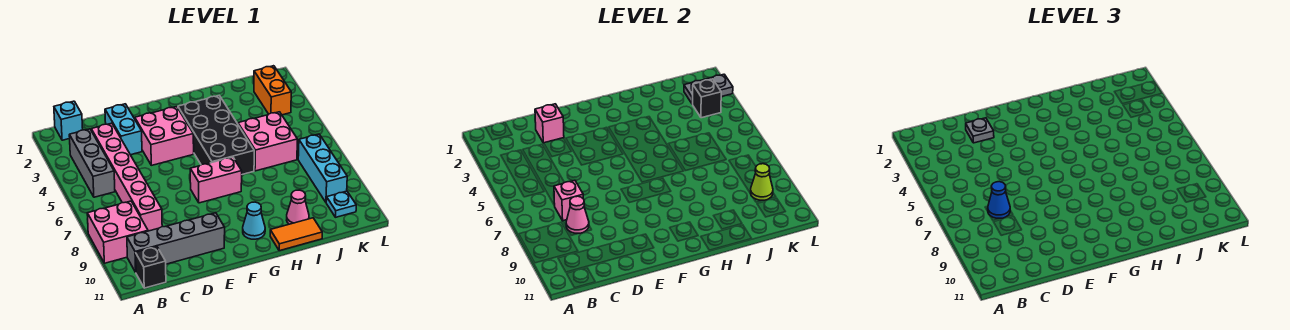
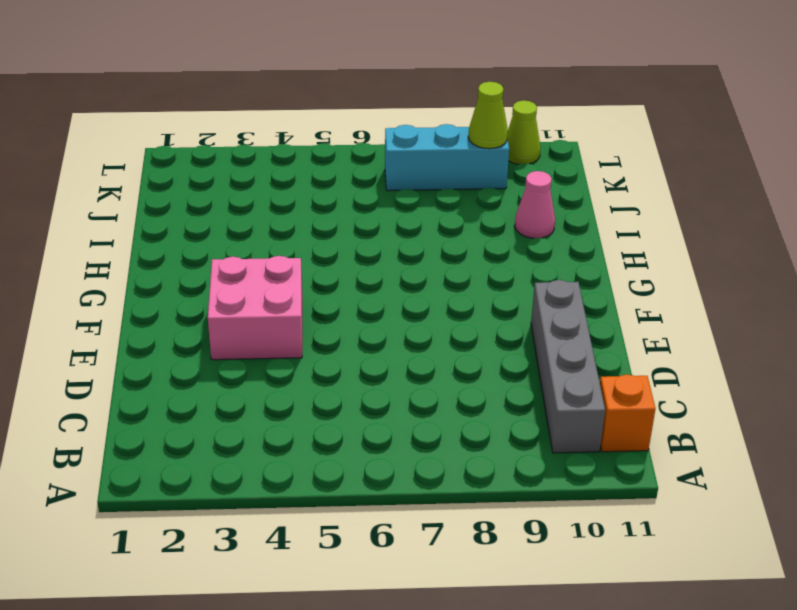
orange brick B11 level 1 -> black brick B11 level 1
lime cone L10 level 1 -> none
none -> pink brick A8:B9 level 1
none -> cyan brick B1 level 1
none -> grey brick B3:B5 level 1

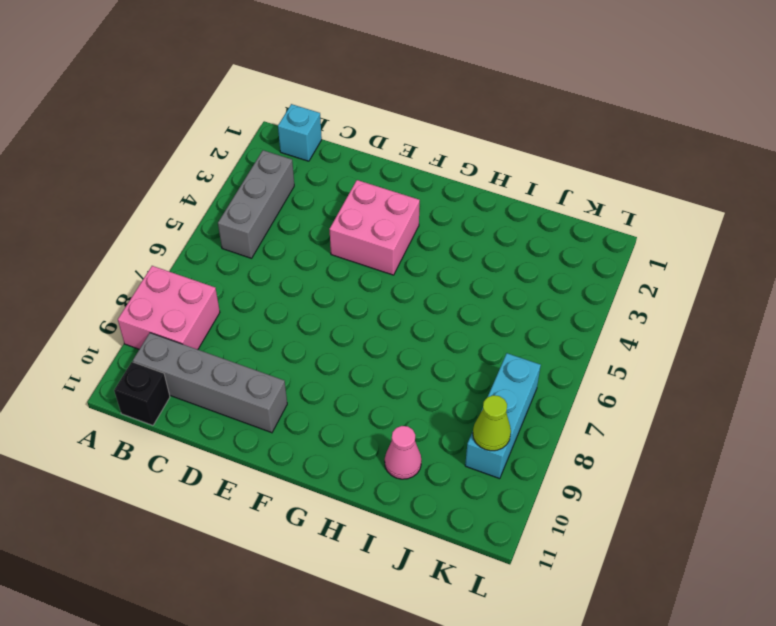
none -> pink brick C3:C8 level 1
none -> cyan brick D2:D3 level 1
none -> pink brick F7:G7 level 1

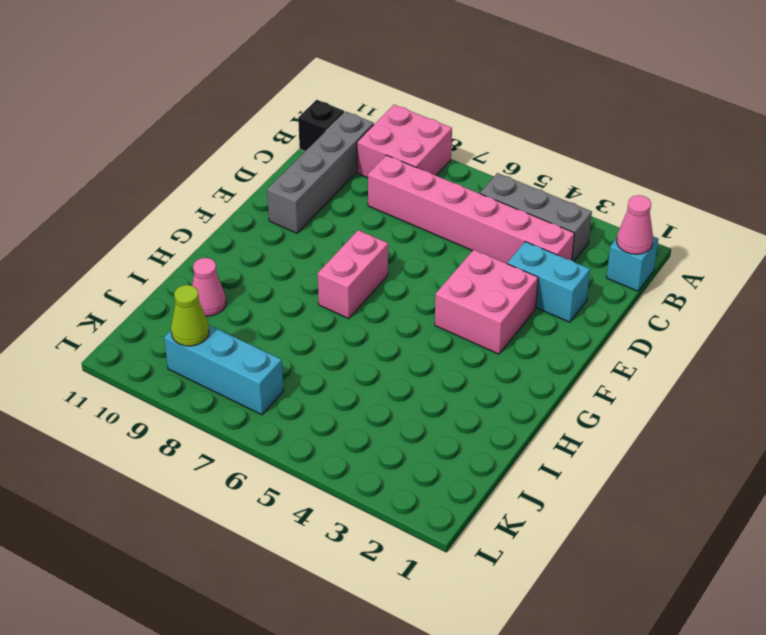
pink cone B1 level 2 -> pink cone C8 level 2
none -> black brick G3:H6 level 1
none -> cyan cone G10 level 1
none -> orange tile H11:I11 level 1

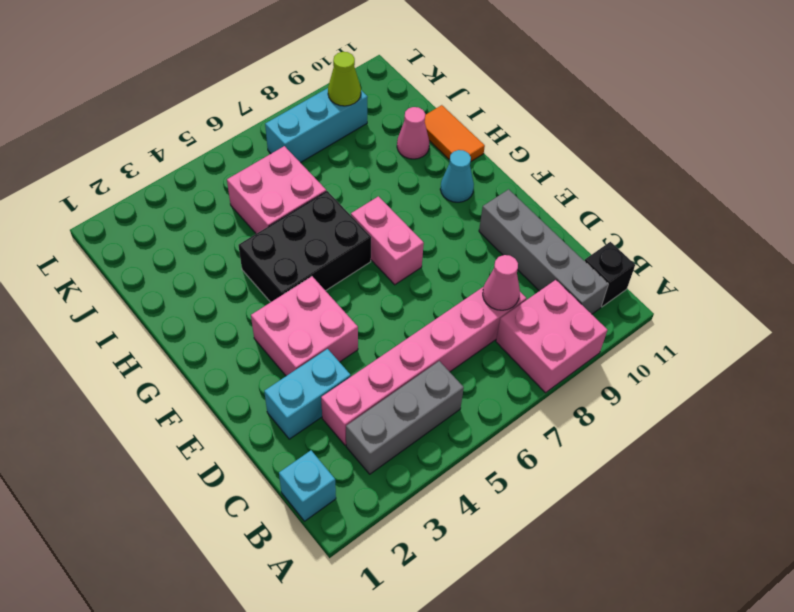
black brick G4:H6 level 1 -> black brick G3:H6 level 1
none -> orange brick K2:K3 level 1
none -> cyan plate K10 level 1
none -> pink brick C7 level 2

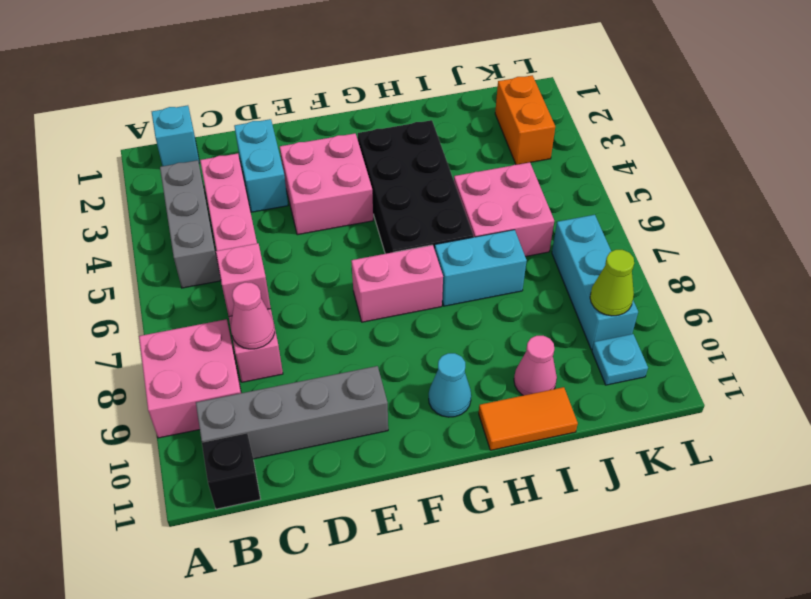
cyan brick H7:I7 level 1 -> none
none -> pink brick D2 level 2
none -> grey plate K2:L2 level 2
none -> black brick K3 level 2

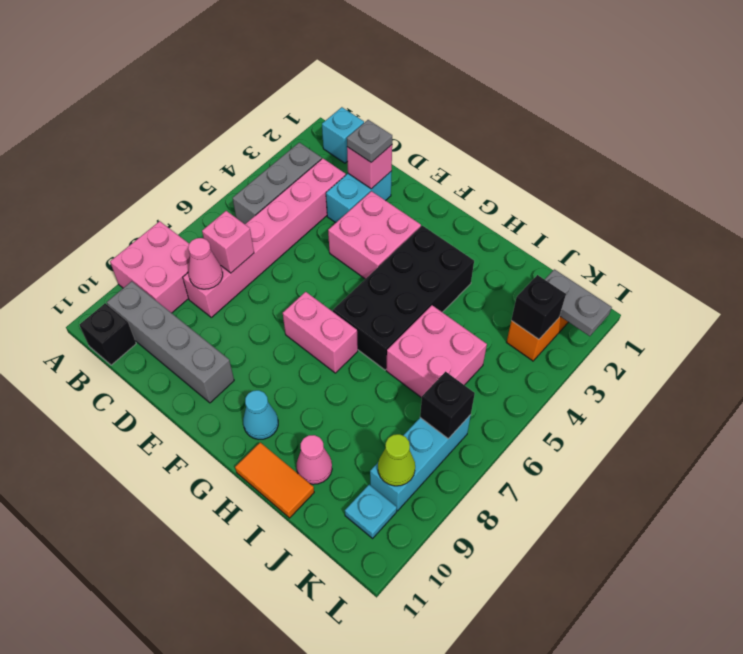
black brick K7 level 2 -> none
none -> blue cone C7 level 3

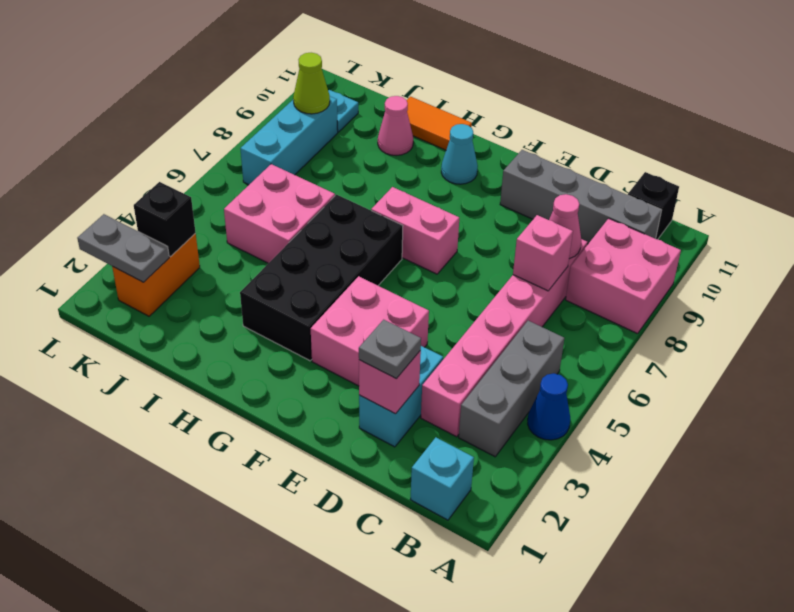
blue cone A4 level 1 -> blue cone C7 level 3

